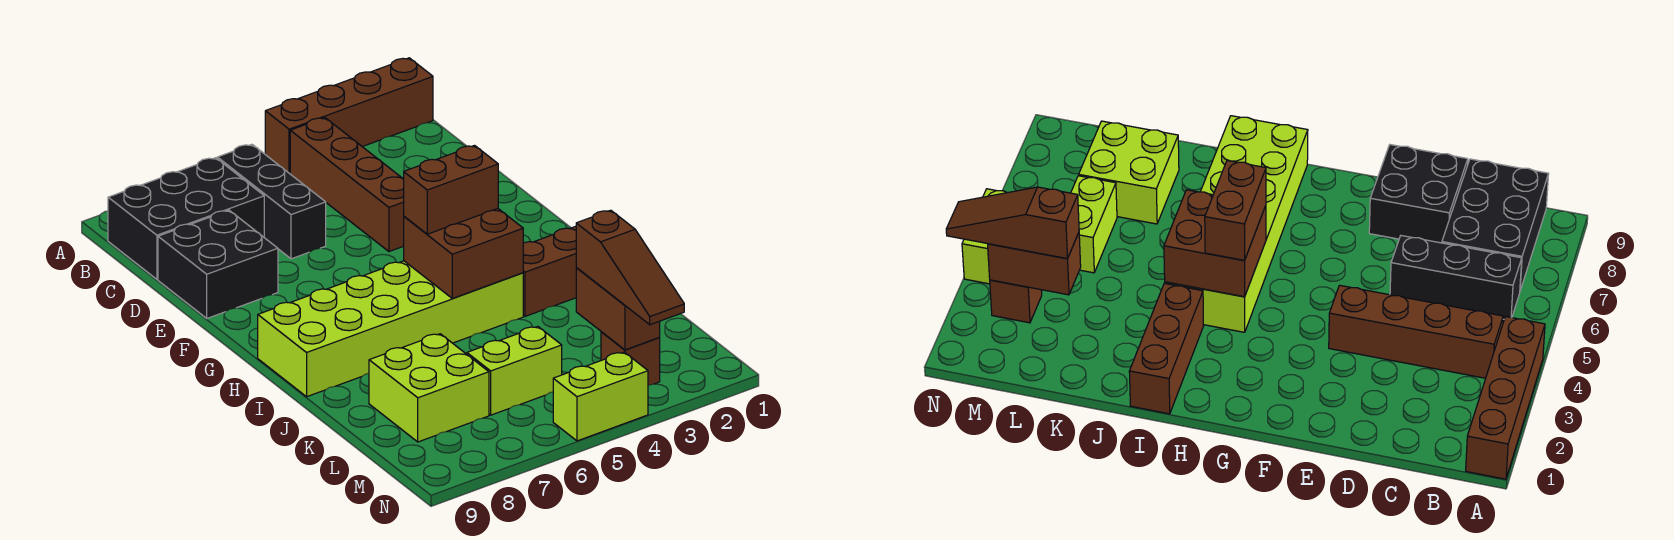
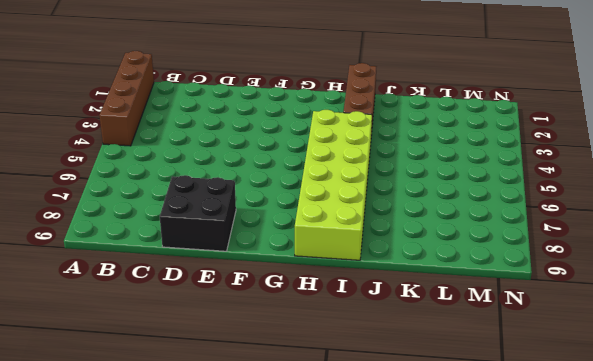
none -> brown brick B4:E4 level 1
none -> black brick B6:D6 level 1
none -> black brick B7:C9 level 1

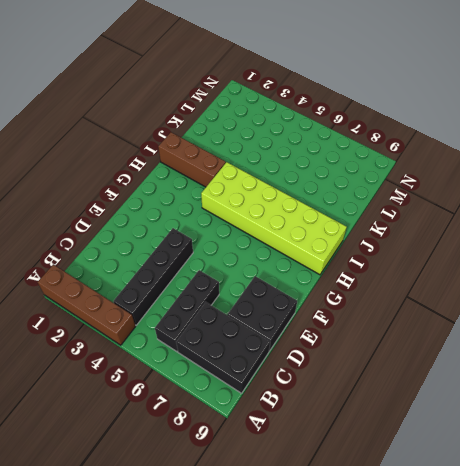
black brick B4:E4 level 1 -> brown brick B4:E4 level 1
none -> lime brick K7:L8 level 1
none -> lime brick L5:L6 level 1
none -> brown brick M3 level 1

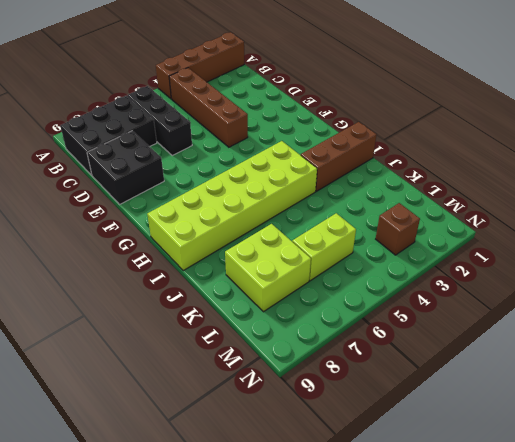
none -> lime brick N4:N5 level 1
none -> brown brick H4:I5 level 2
none -> brown brick L3:M3 level 2

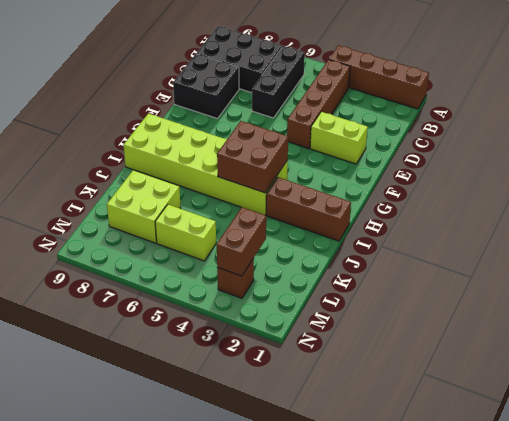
lime brick E2:E3 level 1 -> lime brick N4:N5 level 1
none -> brown brick H4:H5 level 3
none -> brown slope L3:N3 level 3 top L

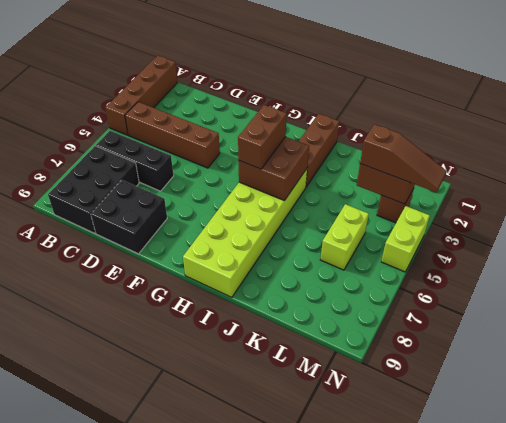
none -> lime brick K7:L8 level 1

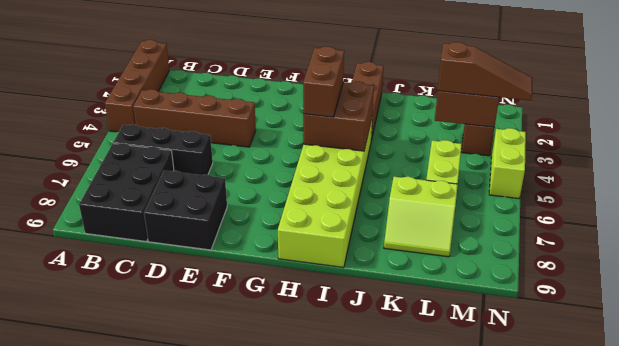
lime slope K7:L8 level 1 top 7 -> lime brick K7:L8 level 1

